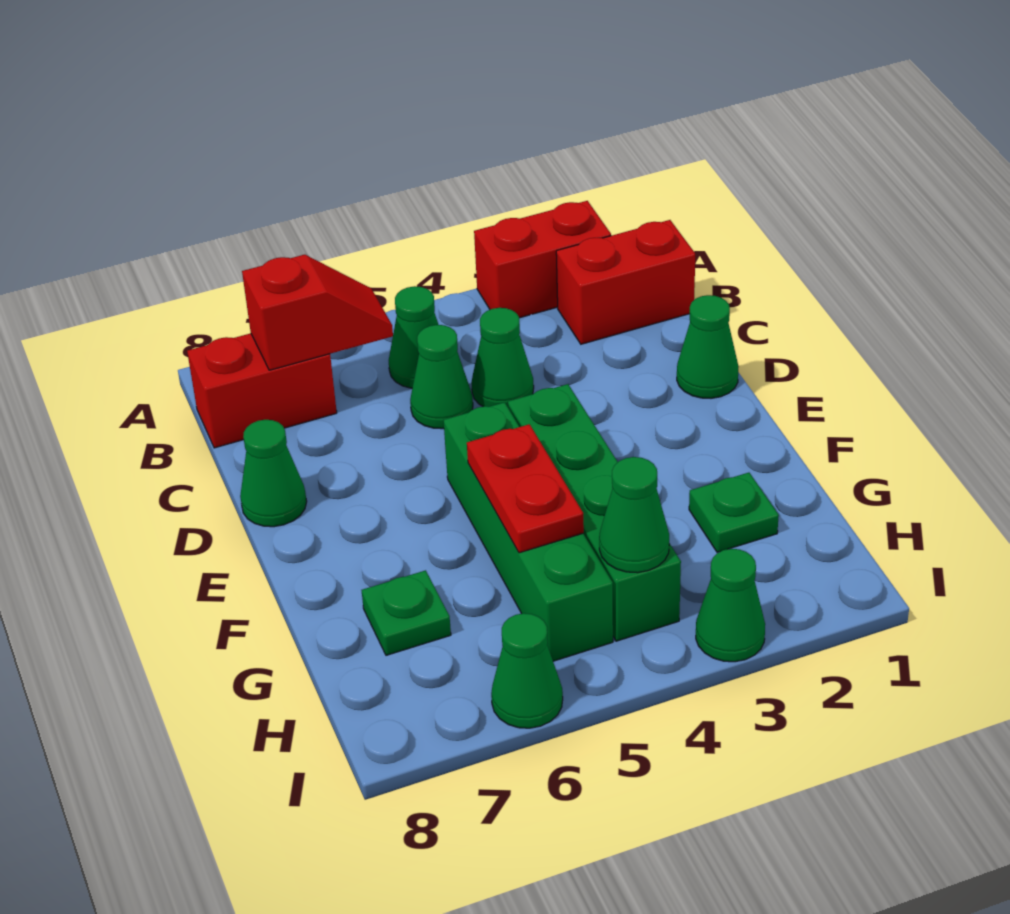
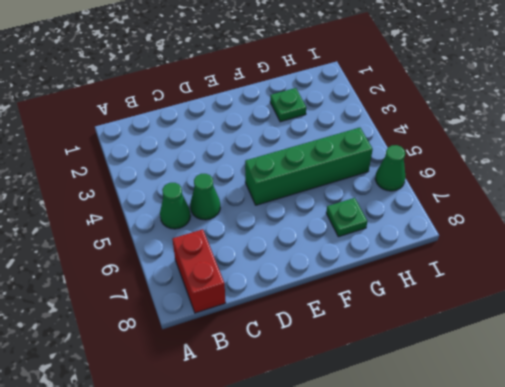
none -> red brick A2:A3 level 1
none -> red brick B1:B2 level 1
none -> green cone C4 level 1

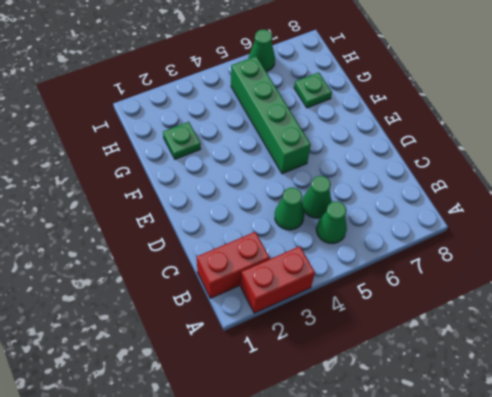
none -> red brick B7:B8 level 1
none -> green cone D1 level 1
none -> green cone D8 level 1

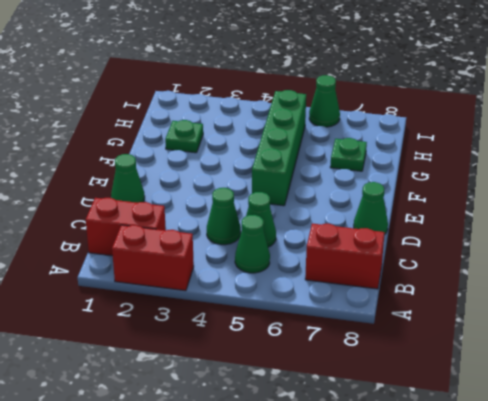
none -> green brick E4:H4 level 1
none -> green cone I3 level 1
none -> red slope B6:B7 level 2 top 7

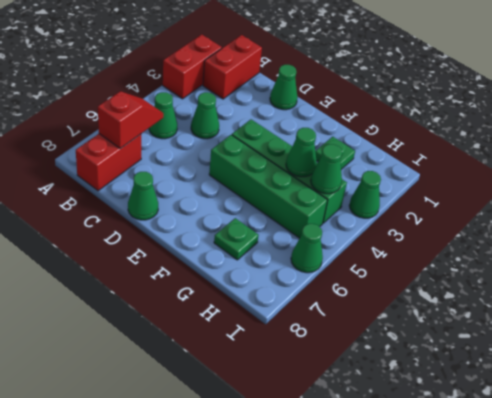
green cone G4 level 2 -> green cone C5 level 1
none -> red plate F5:G5 level 2

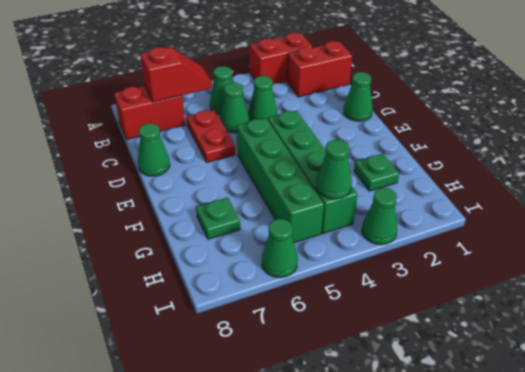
red plate C6:D6 level 1 -> red plate F5:G5 level 2

